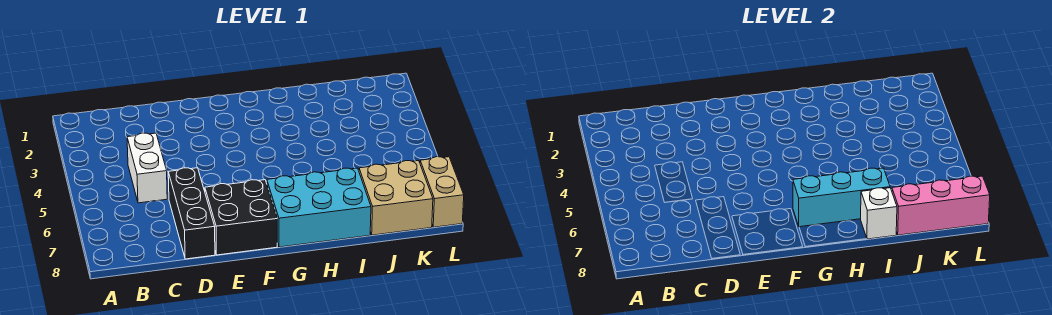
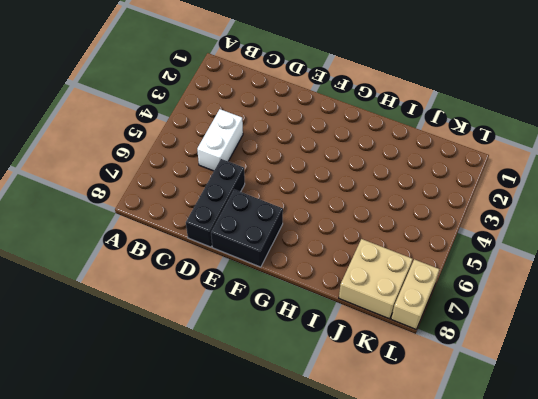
none -> cyan brick G7:I8 level 1
none -> cyan brick G7:I7 level 2

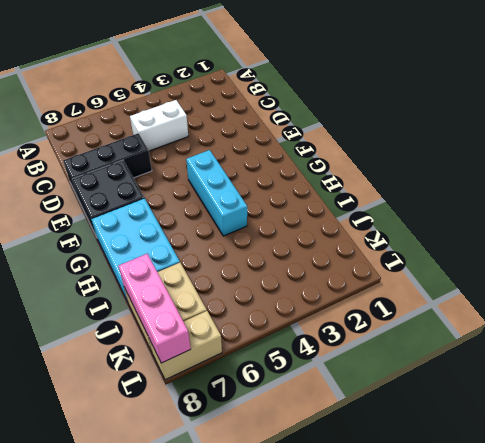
cyan brick F4:H4 level 1 -> cyan brick G7:I7 level 2
none -> white brick I8 level 2

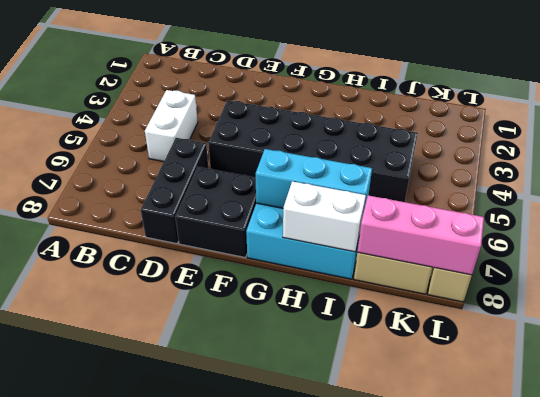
black brick E4:J5 level 1 -> none
white brick H8:I8 level 2 -> white brick I8 level 2

